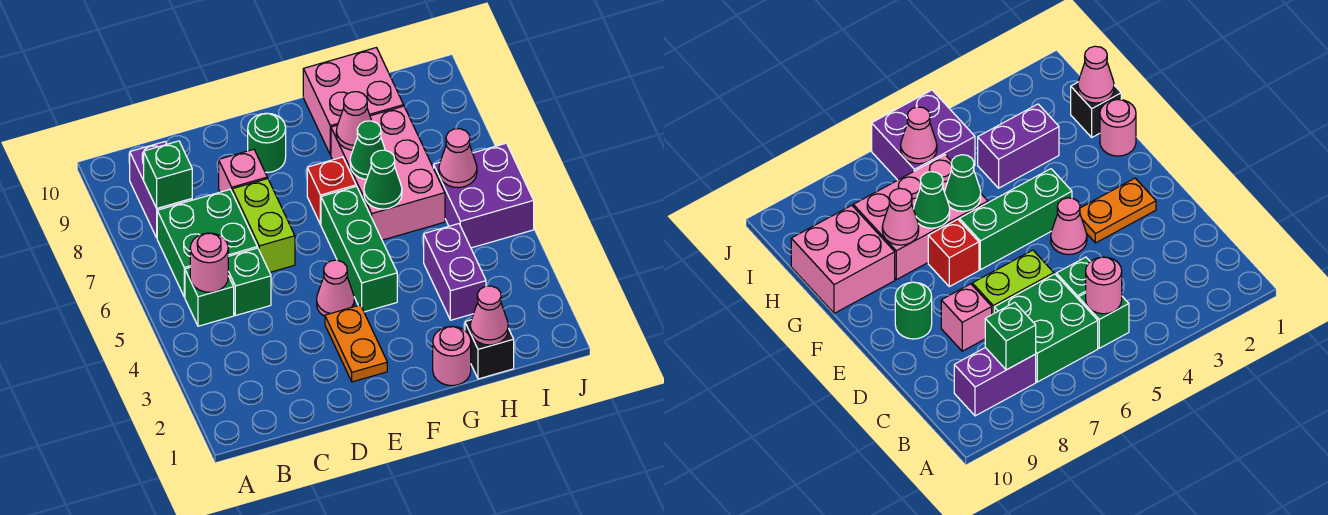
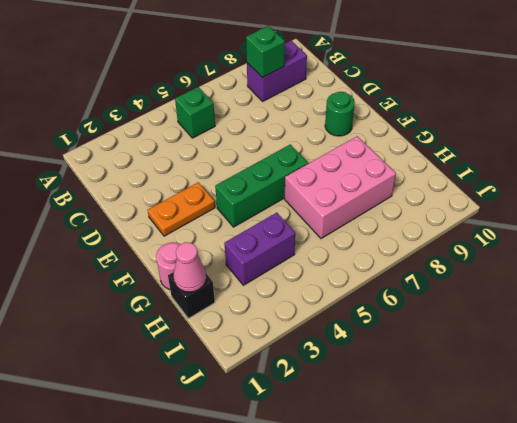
none -> green brick B6:C7 level 1
none -> green brick C5 level 1
none -> lime brick D6:D7 level 1

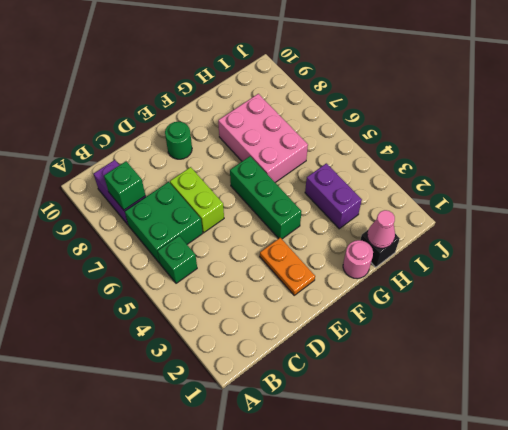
none -> green brick C5 level 1
none -> pink brick D8 level 1
none -> pink cone E4 level 1

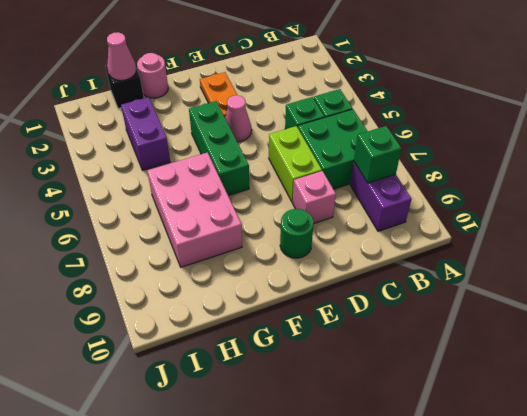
none -> red brick F7 level 1
none -> pink brick G9:H10 level 1
none -> purple brick I5:J6 level 1

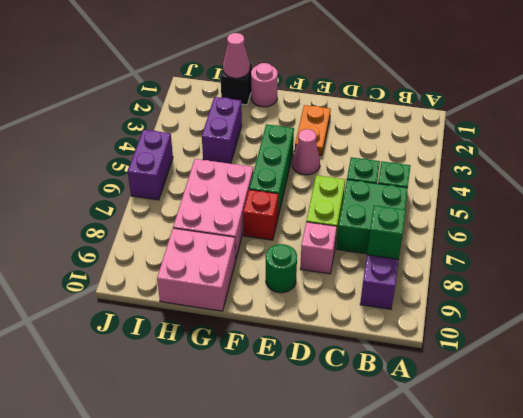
purple brick J5:J6 level 1 -> purple brick I5:J6 level 1
none -> pink round brick B5 level 2
none -> green cone G6 level 2
none -> green cone G7 level 2

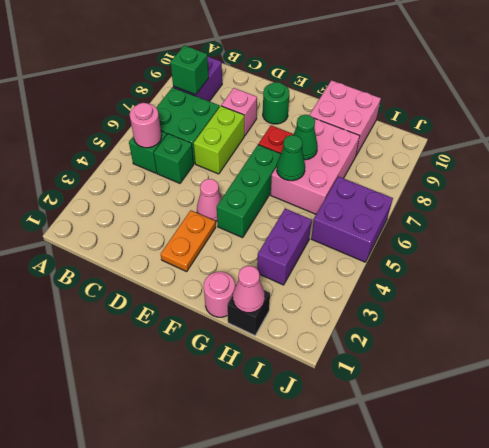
none -> pink cone G8 level 2
none -> pink cone I6 level 2

